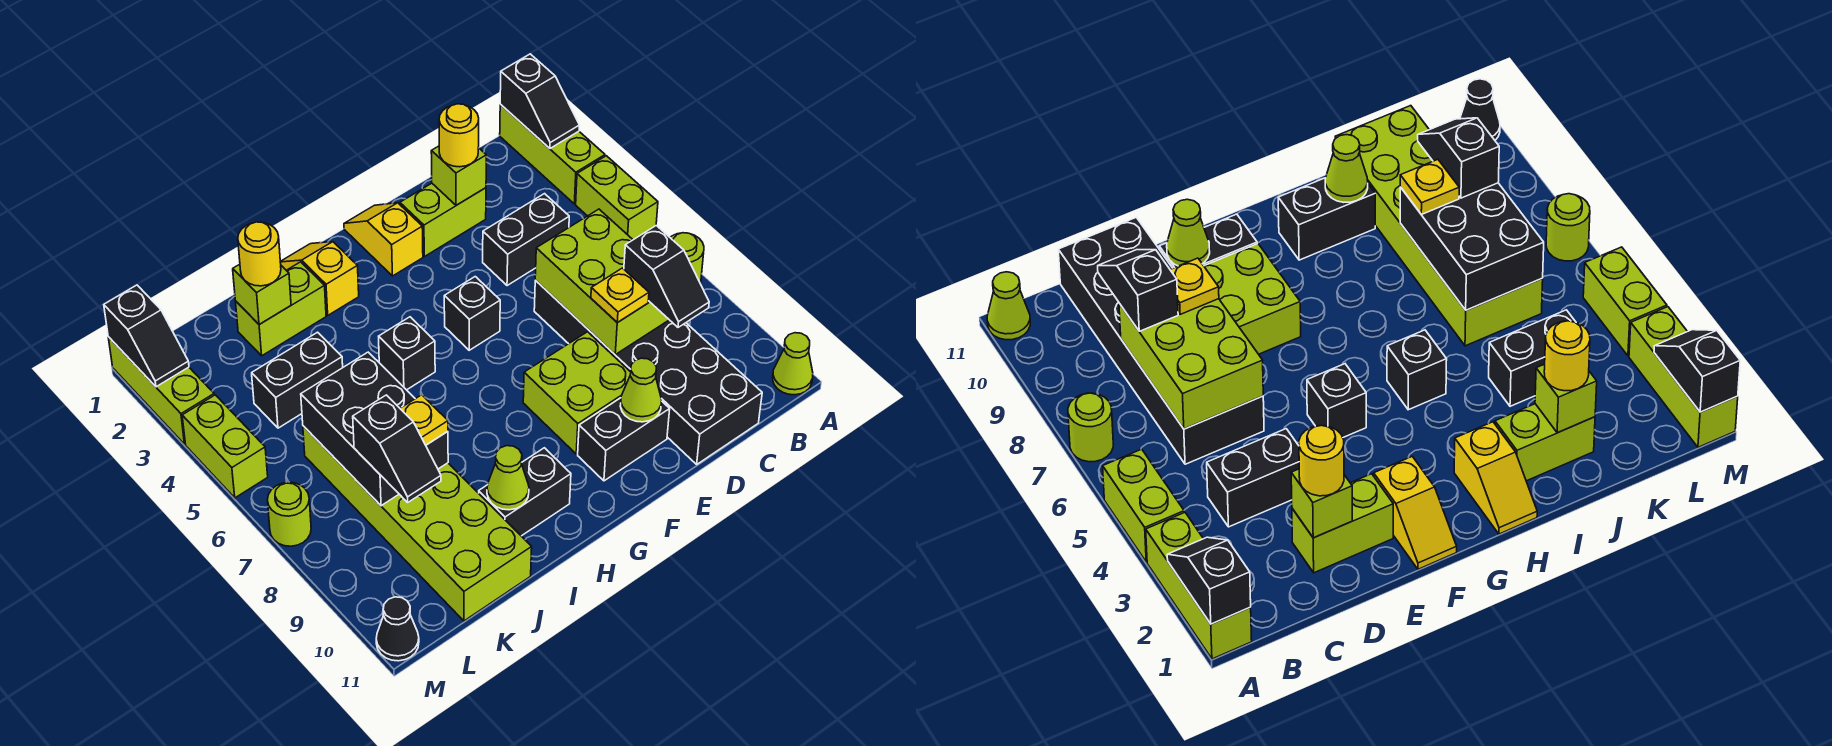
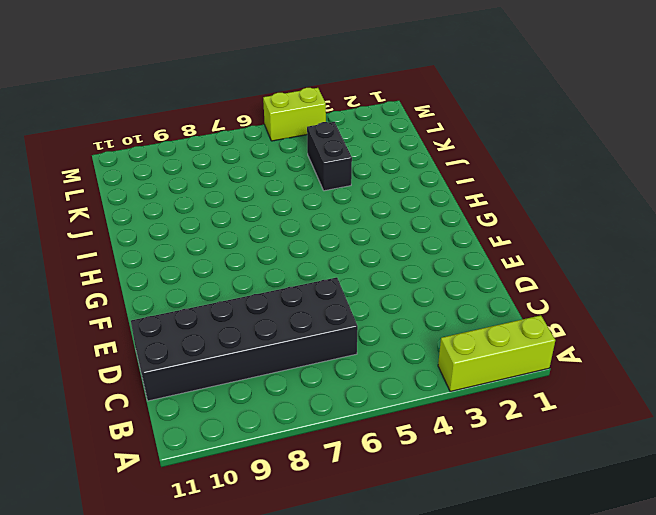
none -> lime brick A4:A5 level 1
none -> lime round brick A7 level 1
none -> lime cone A11 level 1
none -> black brick C4:D4 level 1

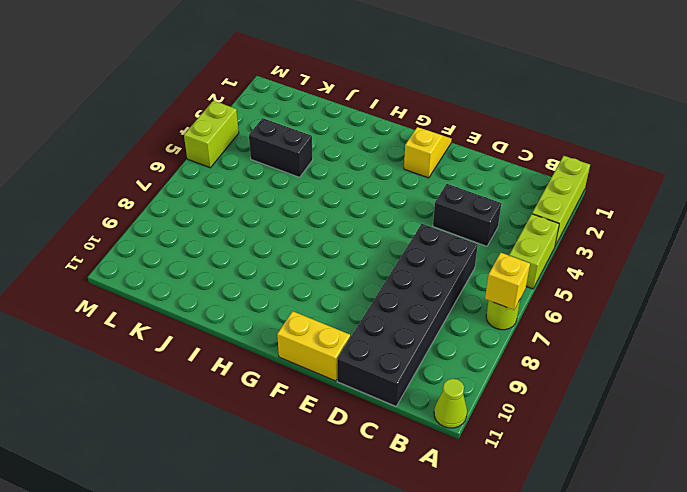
yellow brick A7 level 2 -> none
yellow brick E11:F11 level 1 -> none
none -> lime brick D2:E2 level 1
none -> lime brick E8:F9 level 1
none -> black brick E10:F10 level 1
none -> black brick F5 level 1

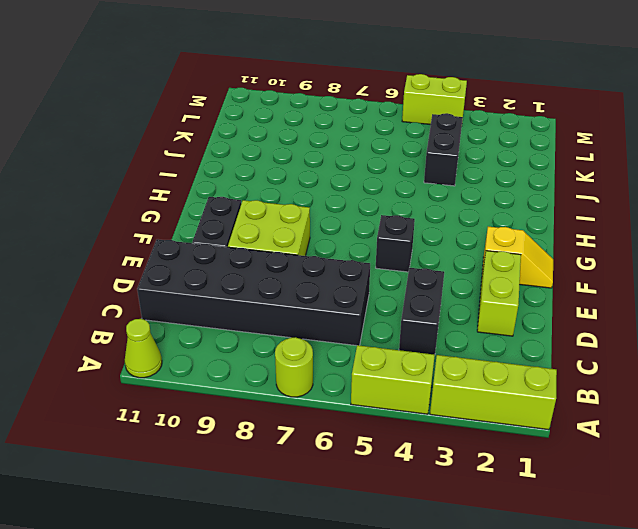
none -> yellow slope H1:H2 level 1 top 2
none -> black brick H5 level 1
none -> black brick H10:I10 level 1
none -> lime brick I2:J2 level 1

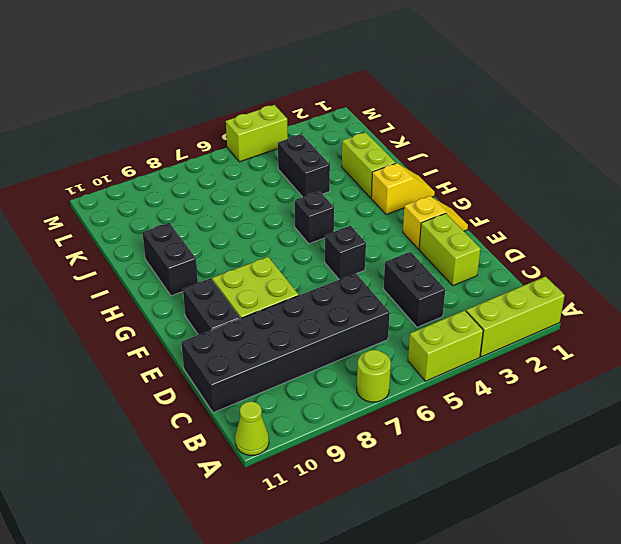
none -> lime brick J6:K11 level 1
none -> lime brick M1:M3 level 1
none -> lime round brick M7 level 1
none -> black cone M11 level 1

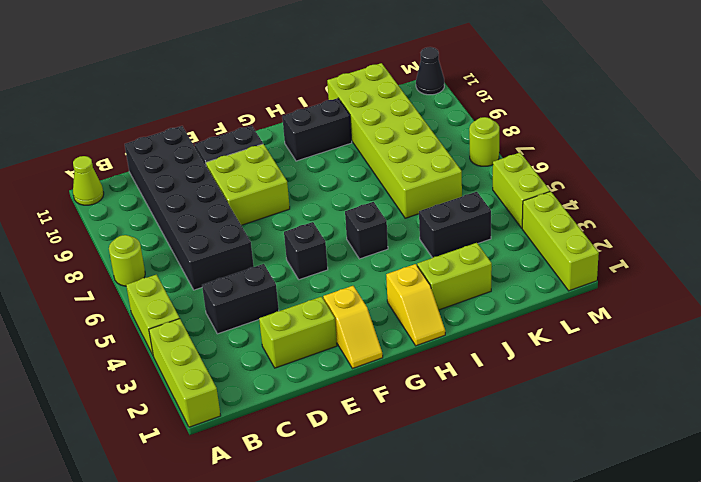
none -> black slope A1:A2 level 2 top 1
none -> lime brick C6:D8 level 2
none -> lime brick D2 level 2
none -> lime cone E10 level 2

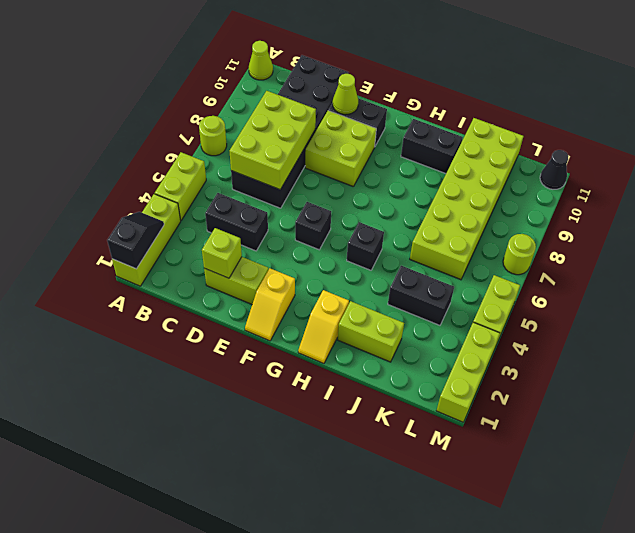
none -> lime cone I10 level 2
none -> lime brick J2 level 2
none -> black brick J6:K8 level 2
none -> black slope M1:M2 level 2 top 1

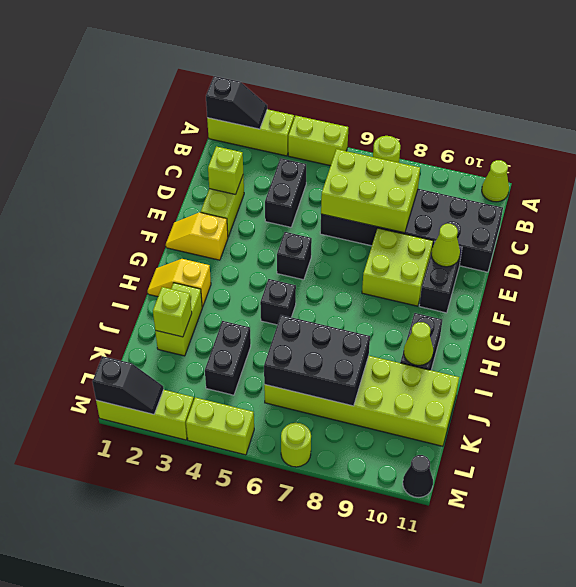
none -> black slope C8:C9 level 3 top 8
none -> yellow round brick D2 level 3
none -> yellow plate D8 level 3
none -> yellow round brick J2 level 3

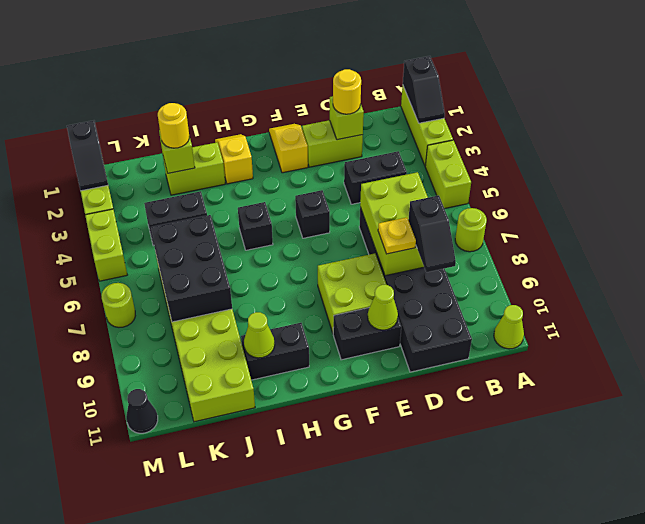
none -> yellow plate J8 level 3
none -> black slope K8:K9 level 3 top 8

